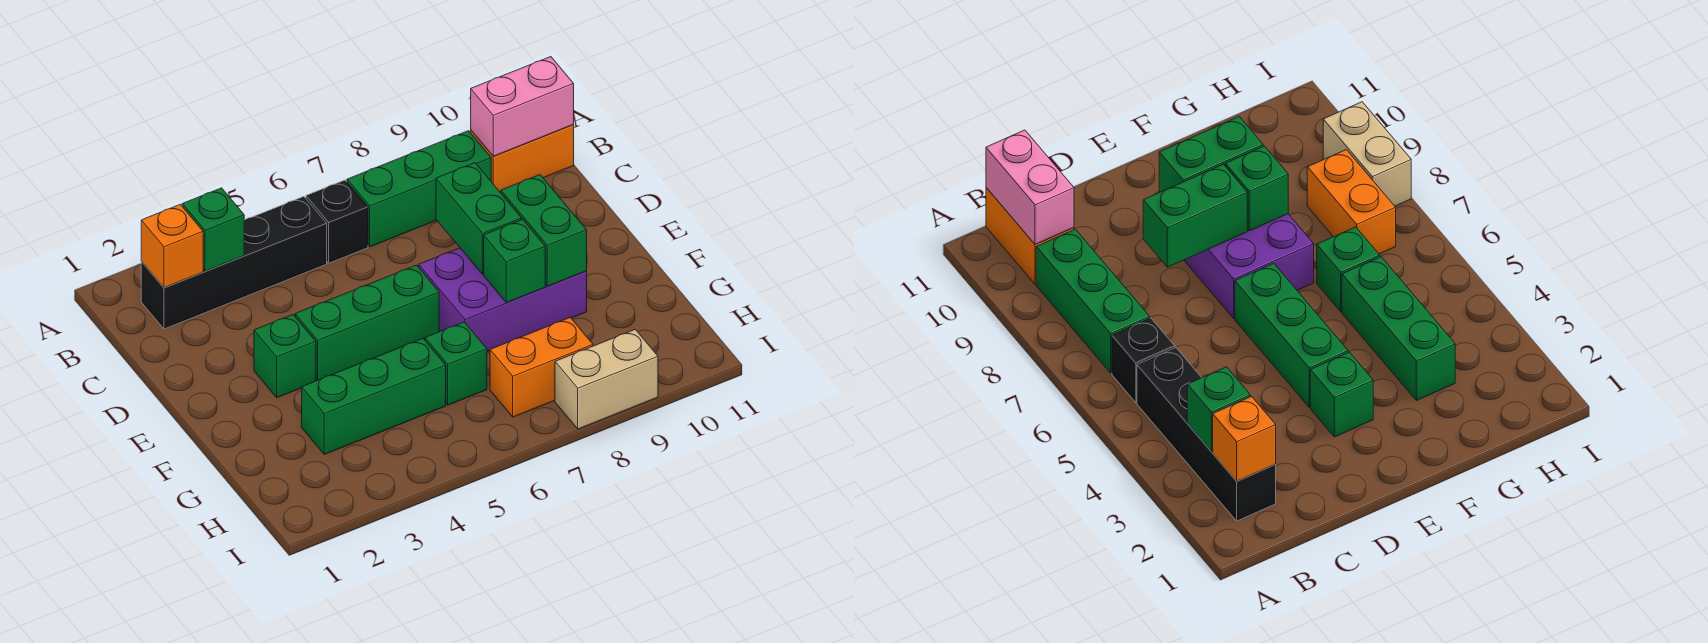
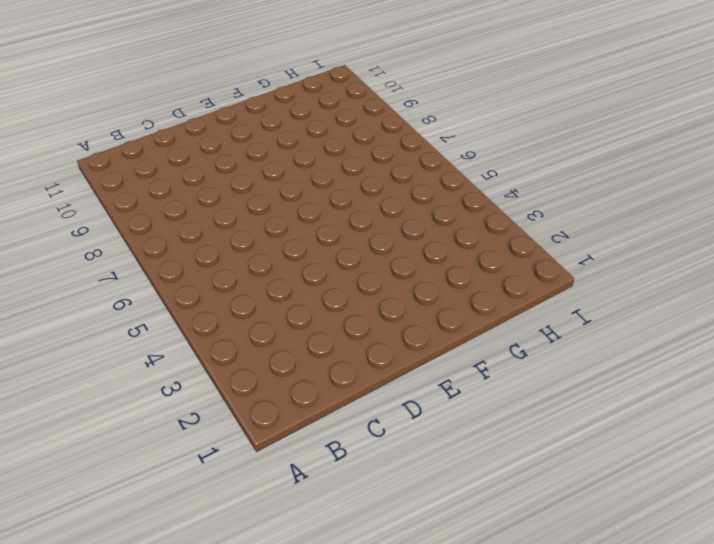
none -> black brick B2:B5 level 1
none -> black brick B6 level 1
none -> green brick B7:B9 level 1

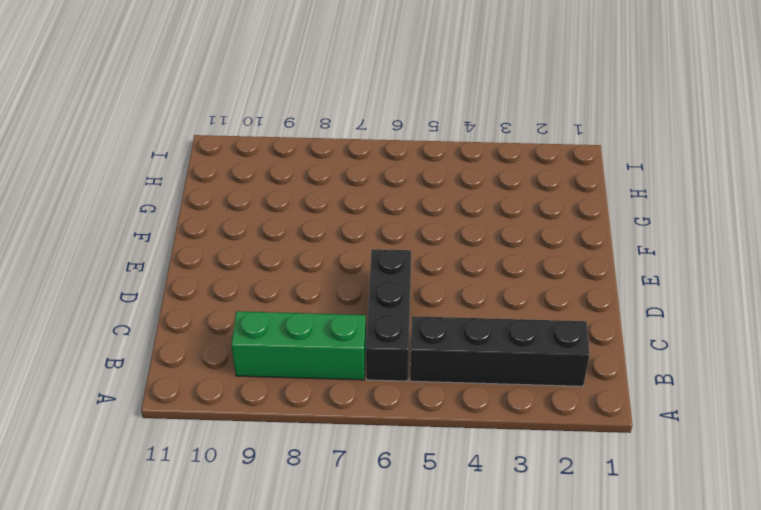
black brick B6:D6 level 1 -> black brick B6 level 1
none -> orange brick B10:B11 level 1
none -> green brick E3 level 1
none -> green brick E4:E6 level 1

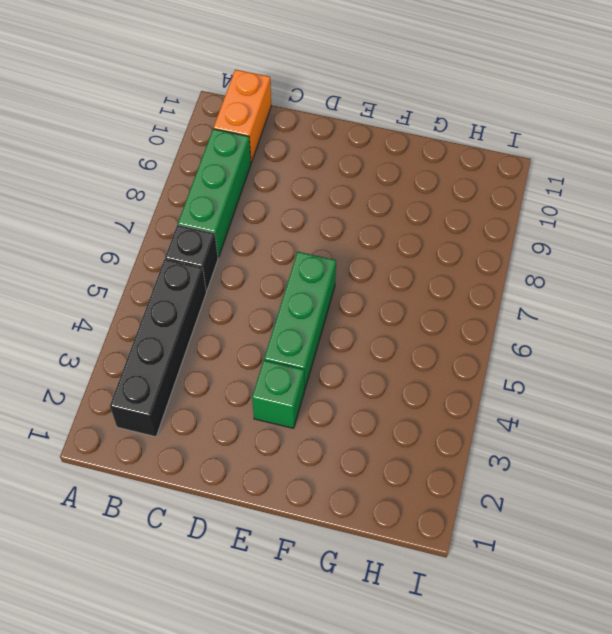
none -> purple brick E7:F9 level 1
none -> green brick G3:G5 level 1
none -> green brick G6 level 1

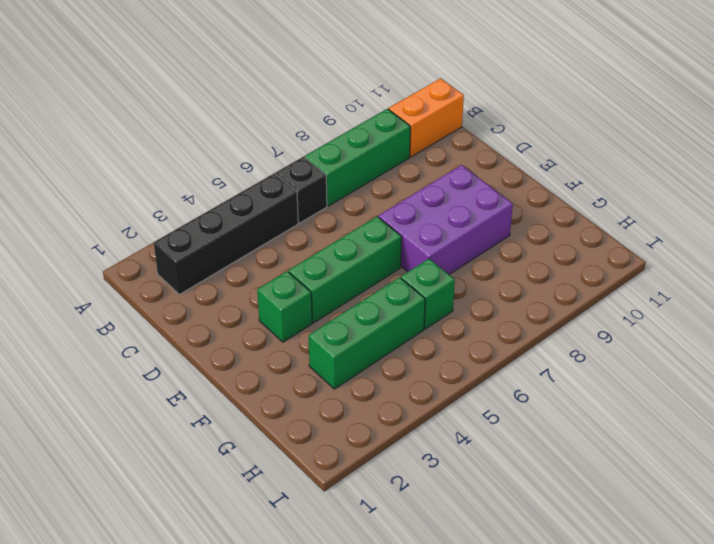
none -> orange brick H7:H8 level 1
none -> tan brick I8:I9 level 1
none -> orange brick B2 level 2

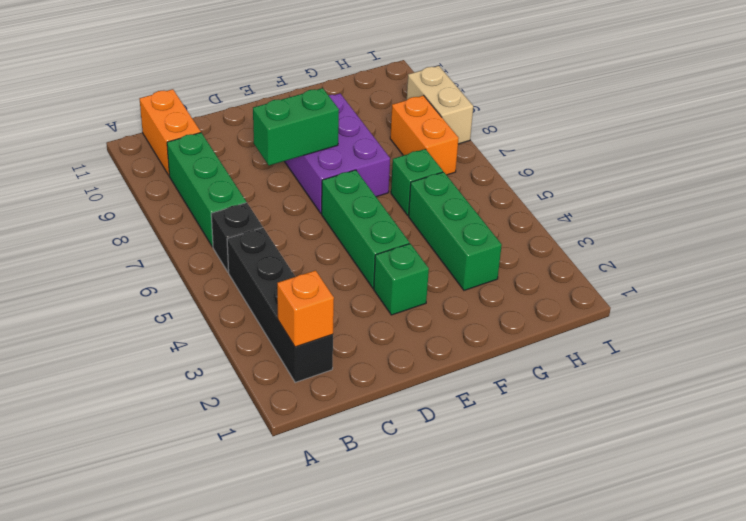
none -> green brick B3 level 2
none -> pink brick B10:B11 level 2
none -> green brick E9:F9 level 2

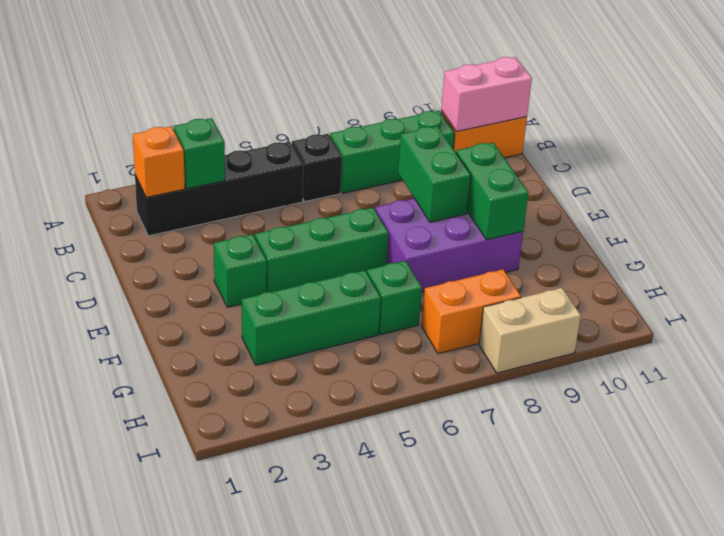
none -> green brick F8 level 2

